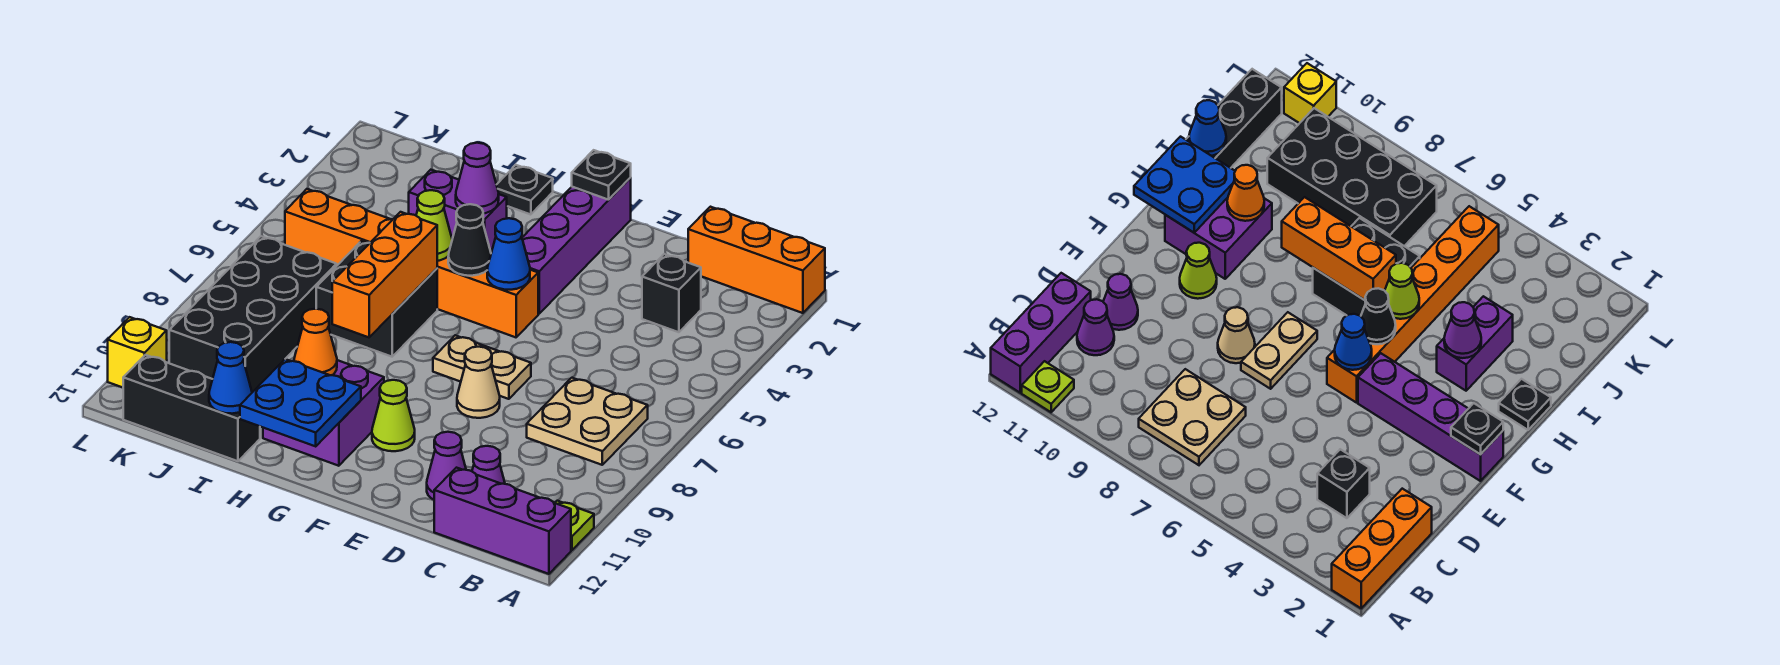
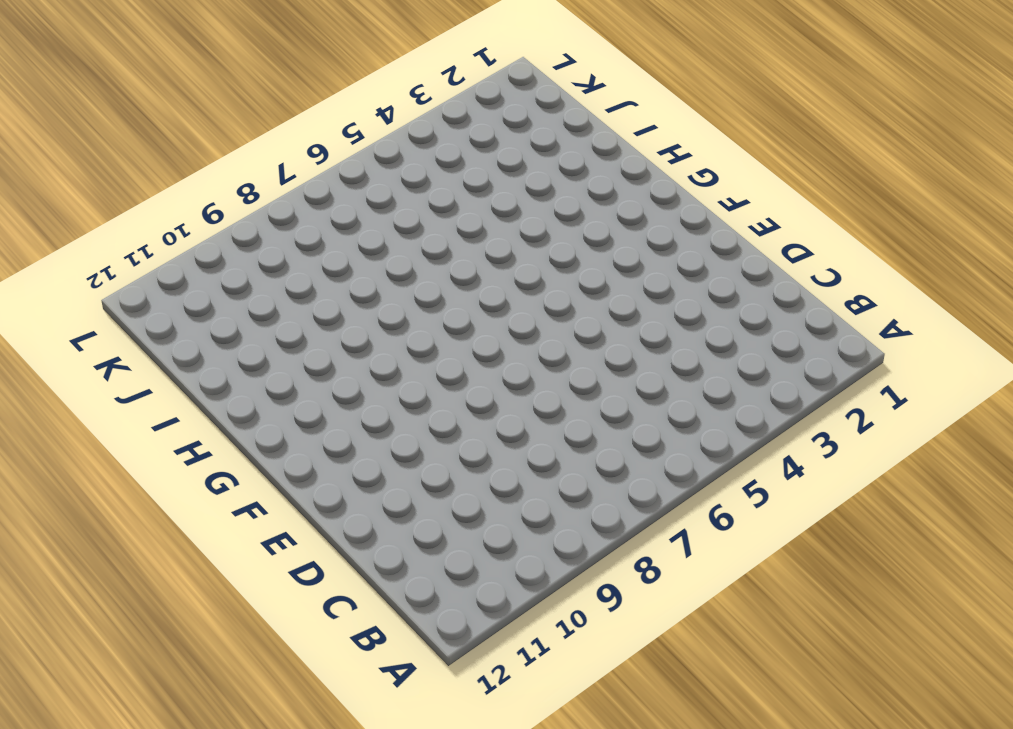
none -> orange brick A1:C1 level 1
none -> lime plate A11 level 1
none -> purple brick A12:C12 level 1

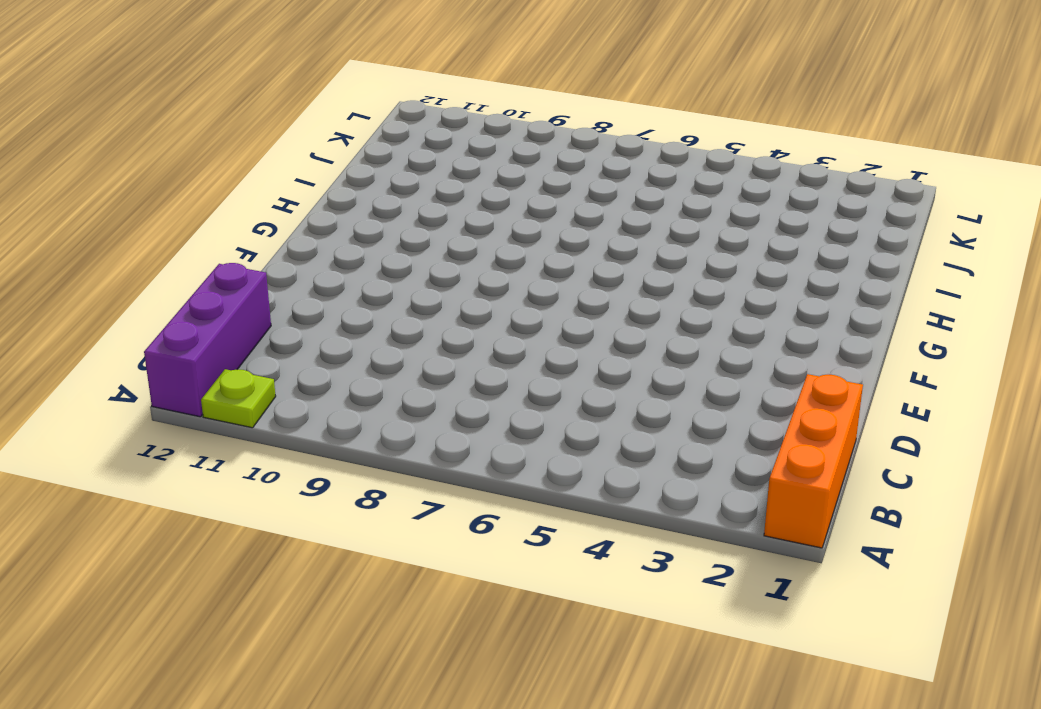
none -> tan plate B7:C8 level 1
none -> black brick C3 level 1
none -> purple cone C11 level 1

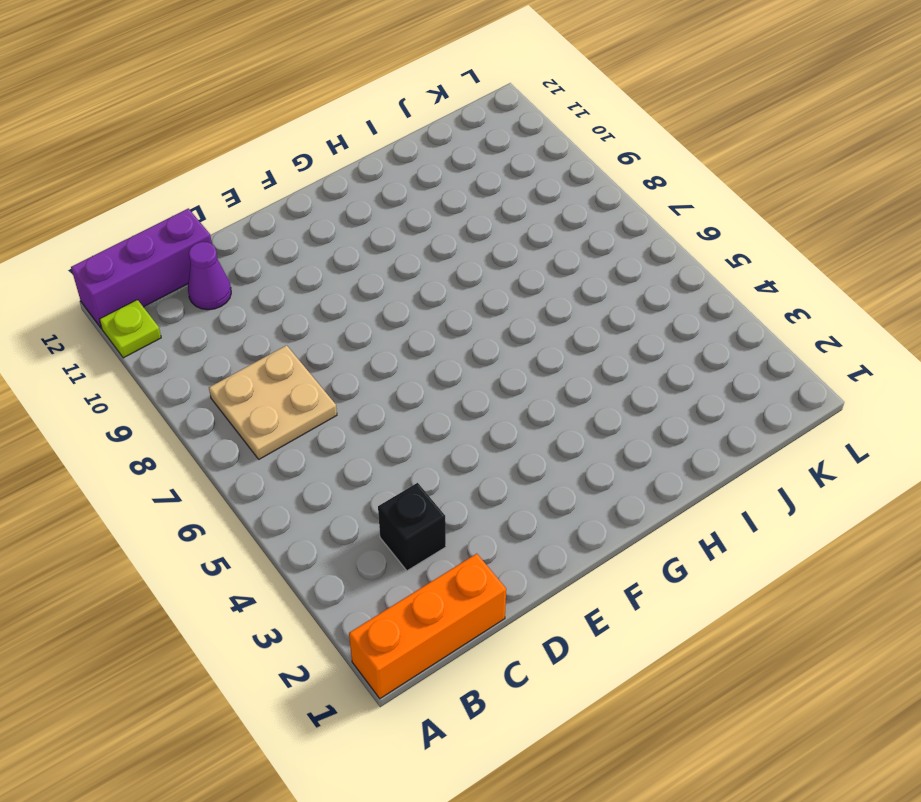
none -> purple cone D11 level 1
none -> tan plate E7:F7 level 1
none -> tan cone E8 level 1

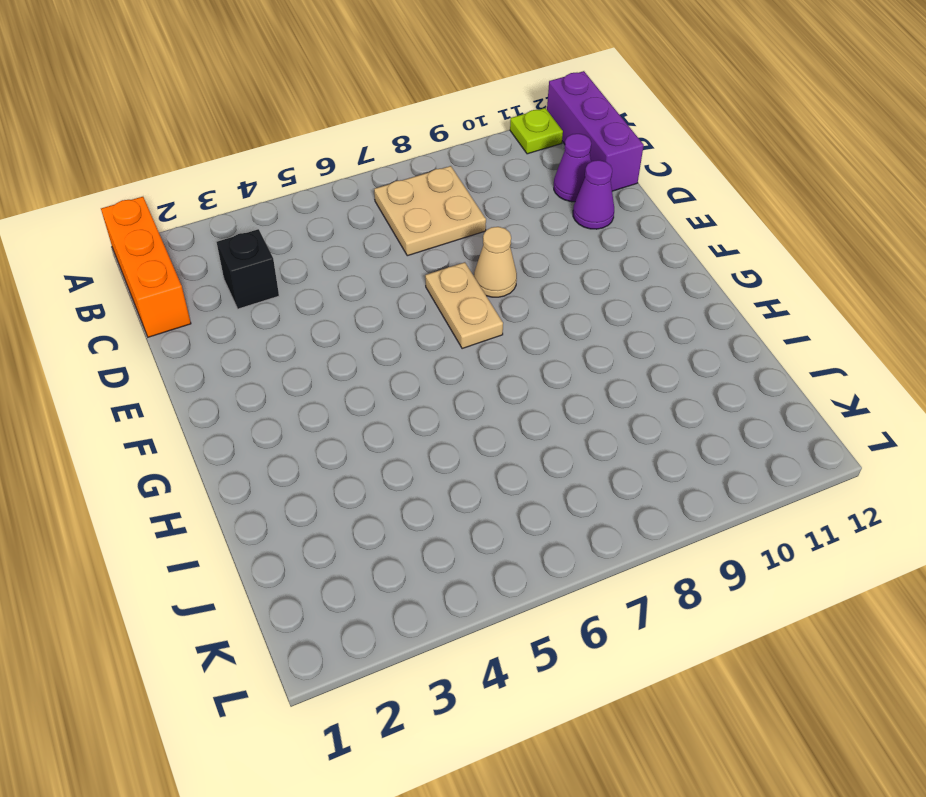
none -> purple brick F1:F4 level 1
none -> orange brick F5:K5 level 1
none -> lime cone F10 level 1

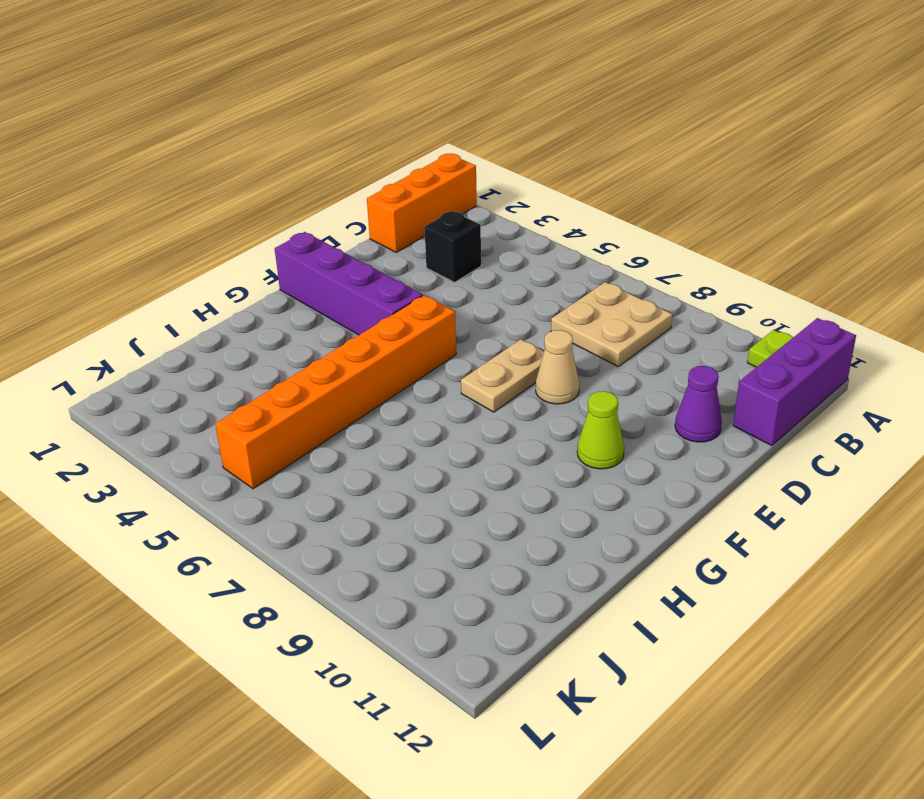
none -> purple cone C11 level 1
none -> purple brick G10:H11 level 1
none -> black plate H1 level 1

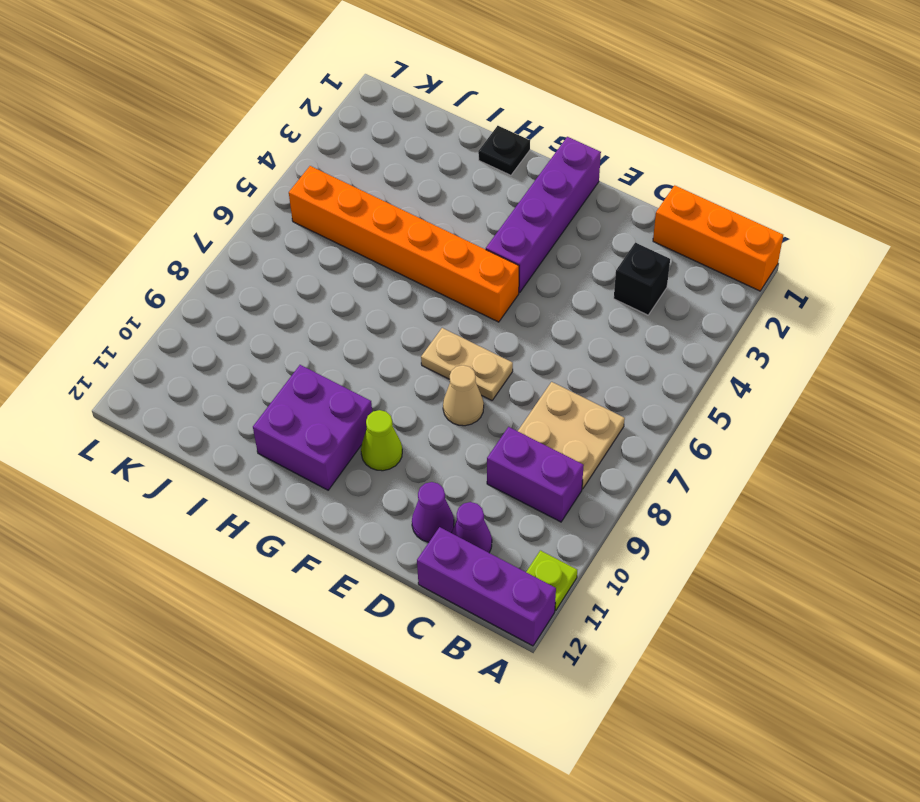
purple brick B9:C9 level 1 -> purple brick H3:I3 level 1
none -> black brick H6:I7 level 1
none -> black brick I12:K12 level 1
none -> black brick J7:K10 level 1

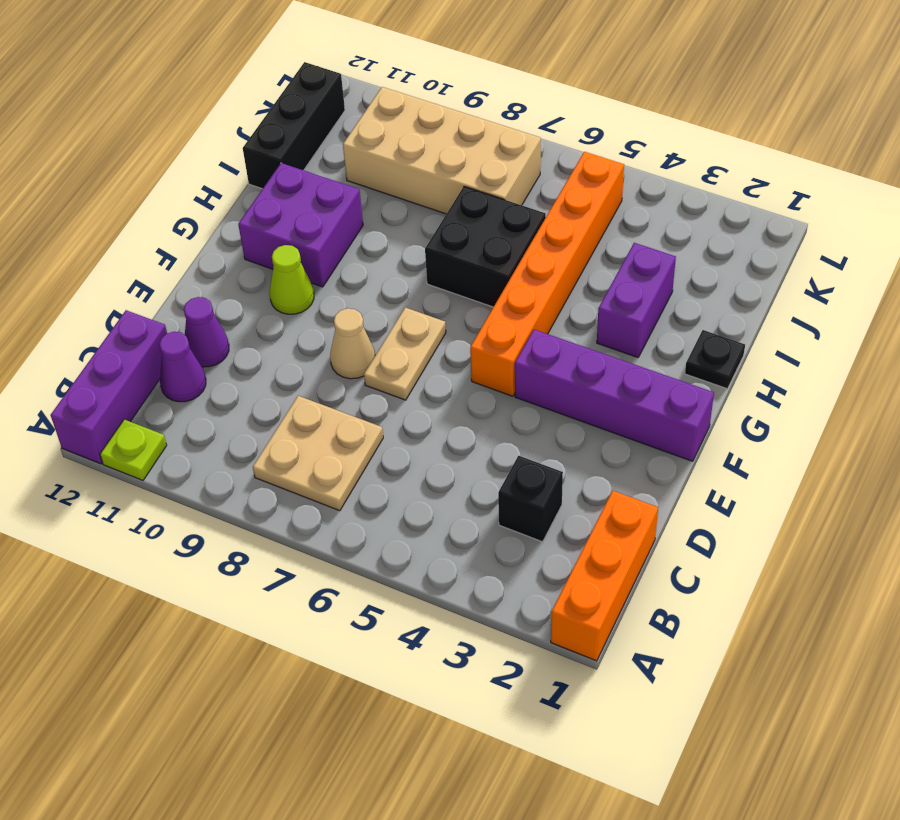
tan brick J7:K10 level 1 -> black brick J7:K10 level 1
none -> yellow brick L11 level 1
none -> black plate F1 level 2
none -> blue cone F5 level 2

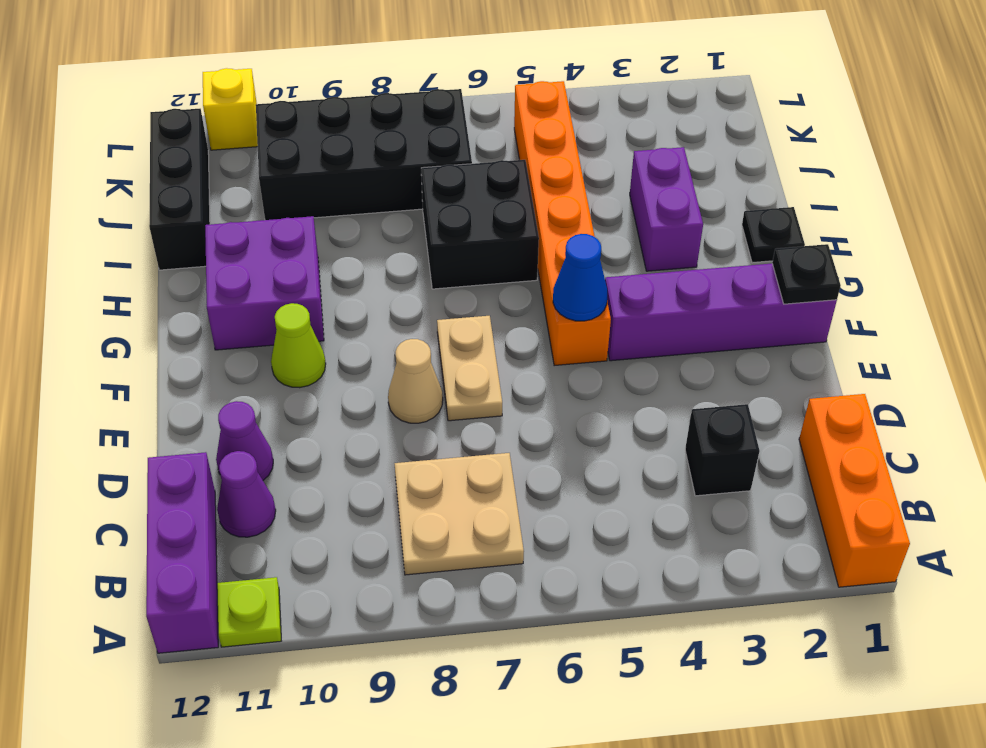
none -> black cone G5 level 2
none -> blue plate G11:H12 level 2
none -> purple cone H3 level 2

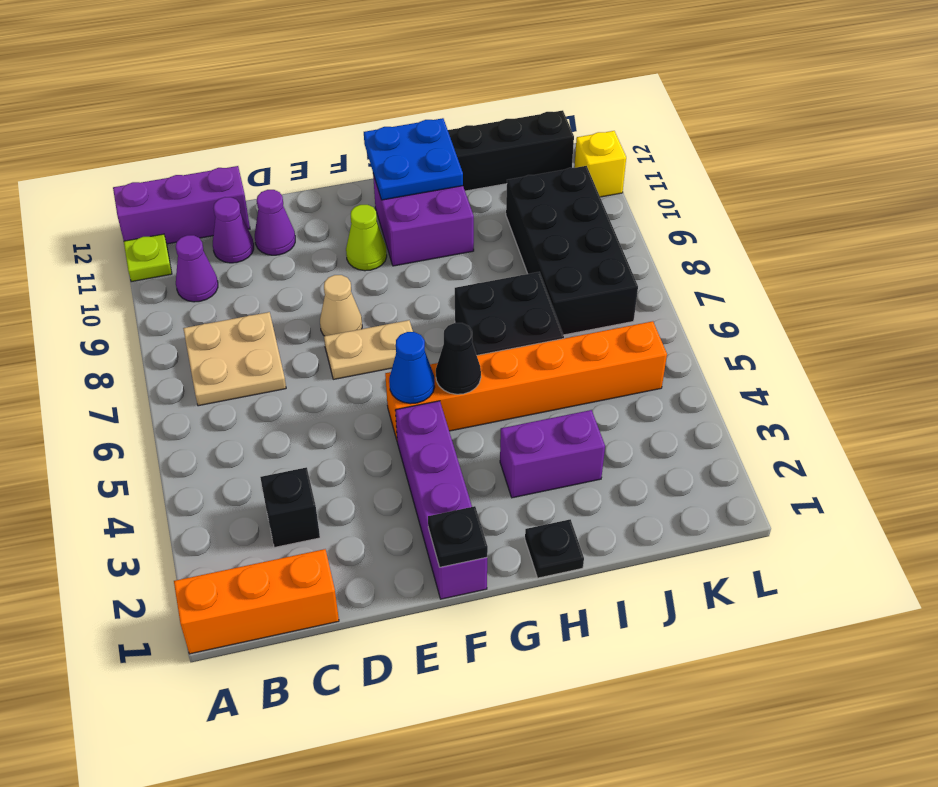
purple cone B10 level 1 -> purple cone H3 level 2
none -> lime cone H5 level 2
none -> orange brick H6:H8 level 2
none -> orange cone H10 level 2

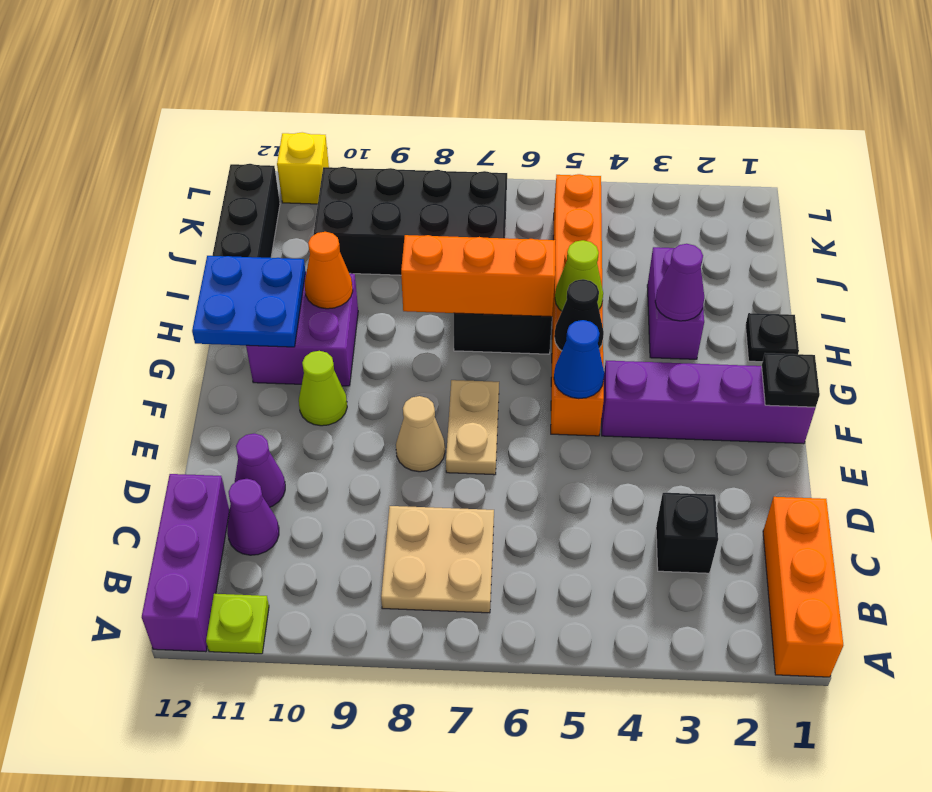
none -> blue cone I12 level 2

